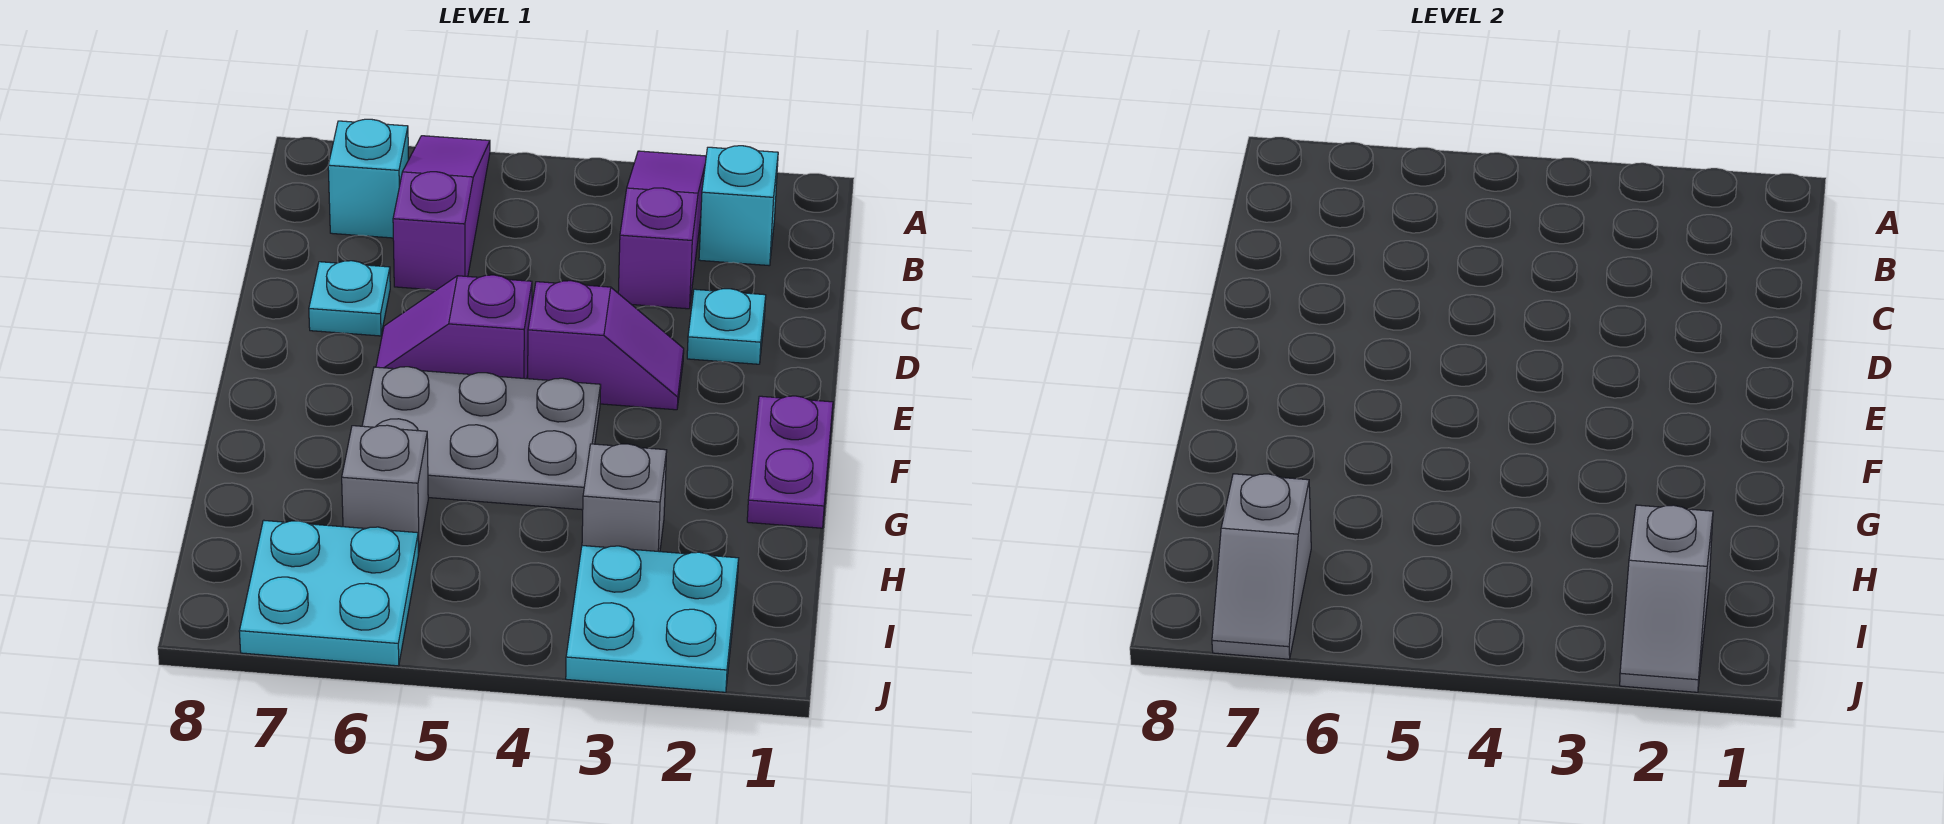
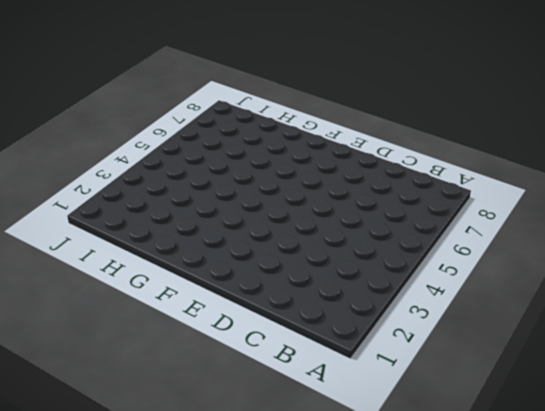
none -> purple slope A3:C3 level 1 top C
none -> purple slope A6:C6 level 1 top C
none -> cyan brick B2 level 1

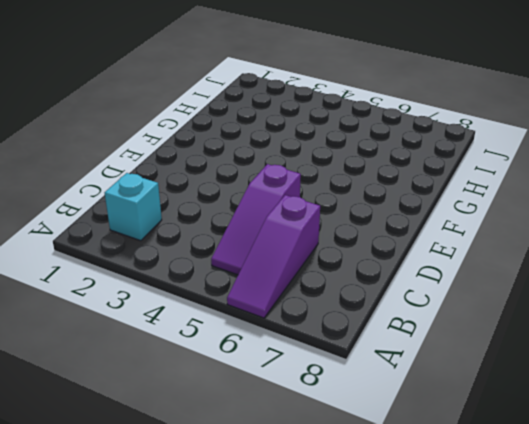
purple slope B5:D5 level 1 top D -> purple slope A3:C3 level 1 top C
none -> cyan brick B7 level 1
none -> cyan plate D2 level 1
none -> cyan plate D7 level 1

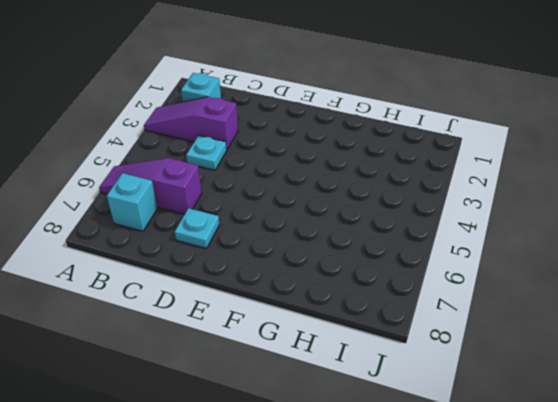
cyan plate C4 level 1 -> cyan plate D2 level 1
none -> purple slope E3:E4 level 1 top 4
none -> purple slope E5:E6 level 1 top 5
none -> purple plate F1:G1 level 1

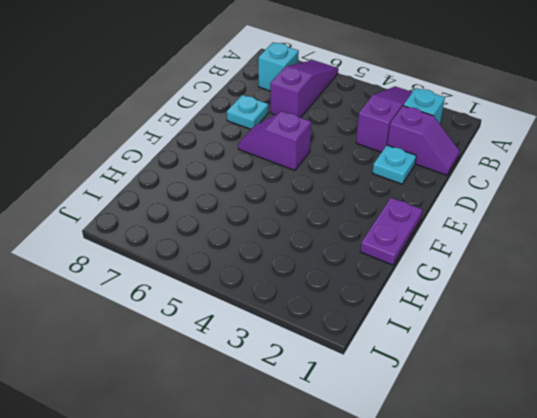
purple slope C1:C2 level 1 top 2 -> purple slope E3:E4 level 1 top 4
none -> grey plate F4:G6 level 1
none -> grey brick H3 level 1
none -> grey brick H6 level 1

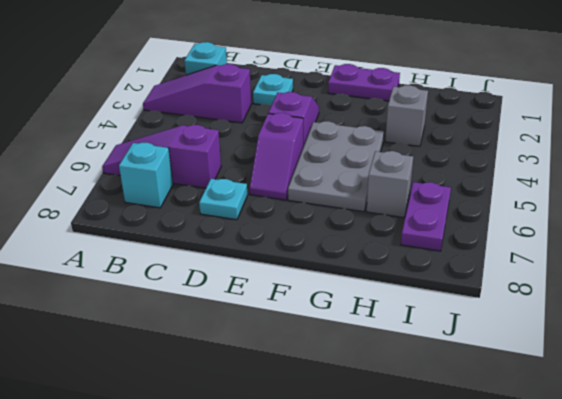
purple plate I6:I7 level 1 -> cyan plate I6:J7 level 1
none -> cyan plate I2:J3 level 1
none -> grey slope I2:J2 level 2 top I
none -> grey slope I7:J7 level 2 top I

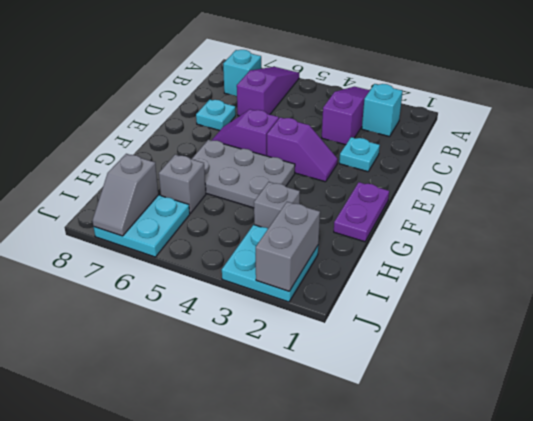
grey brick I2:J2 level 2 -> grey slope I2:J2 level 2 top I

